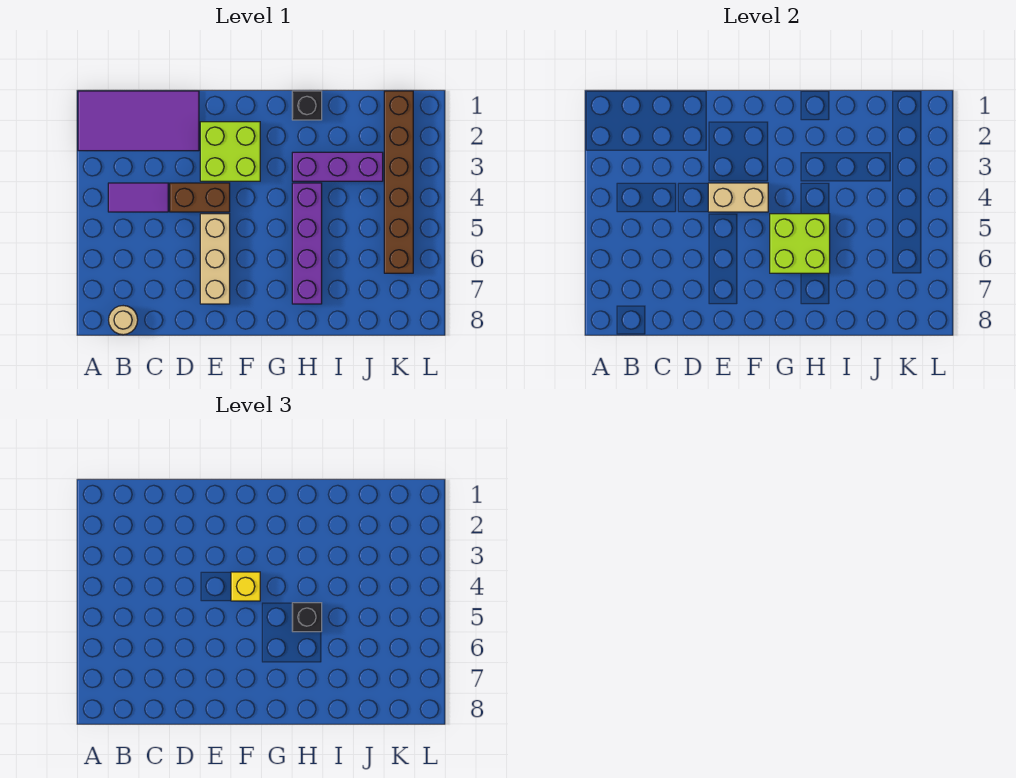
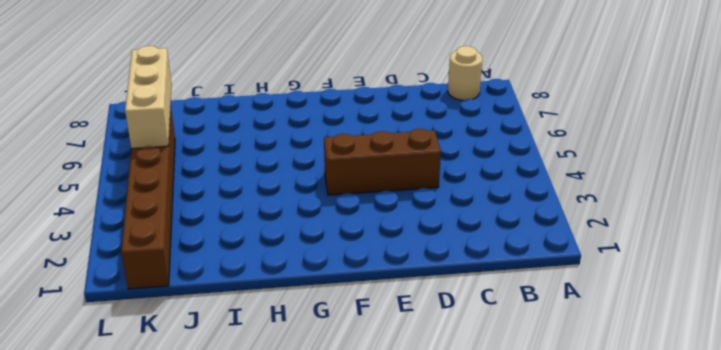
brown brick D4:F4 level 1 -> brown brick D4:E4 level 1
tan brick K5:K7 level 2 -> tan brick E5:E7 level 1
none -> purple tile A1:D2 level 1
none -> purple tile B4:C4 level 1
none -> lime brick E2:F3 level 1

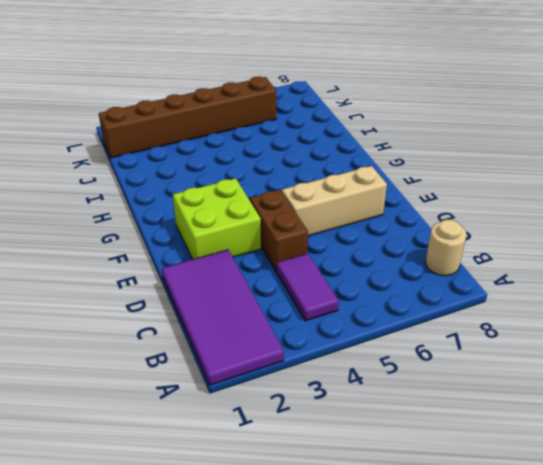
none -> black brick H1 level 1
none -> purple brick H3:J3 level 1
none -> purple brick H4:H7 level 1

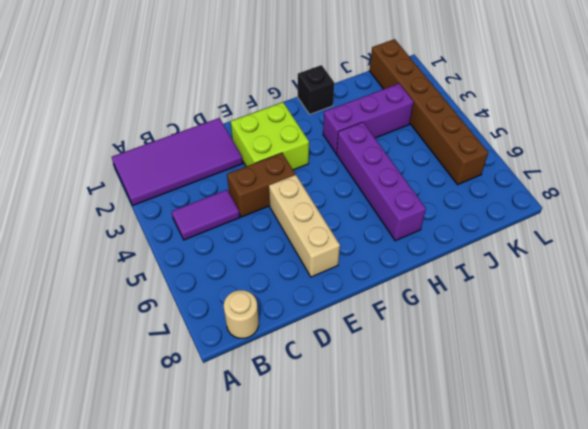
none -> tan brick E4:F4 level 2
none -> lime brick G5:H6 level 2
none -> yellow brick F4 level 3

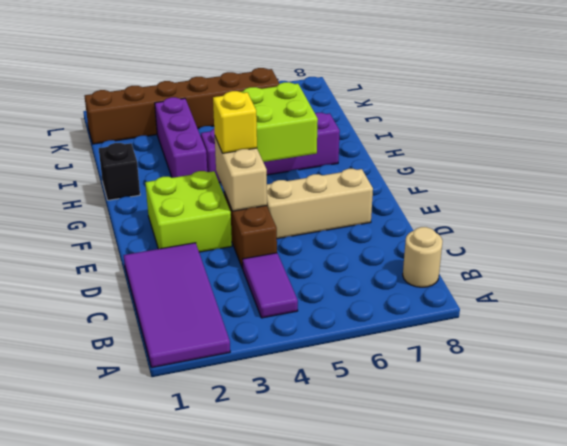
none -> black brick H5 level 3

